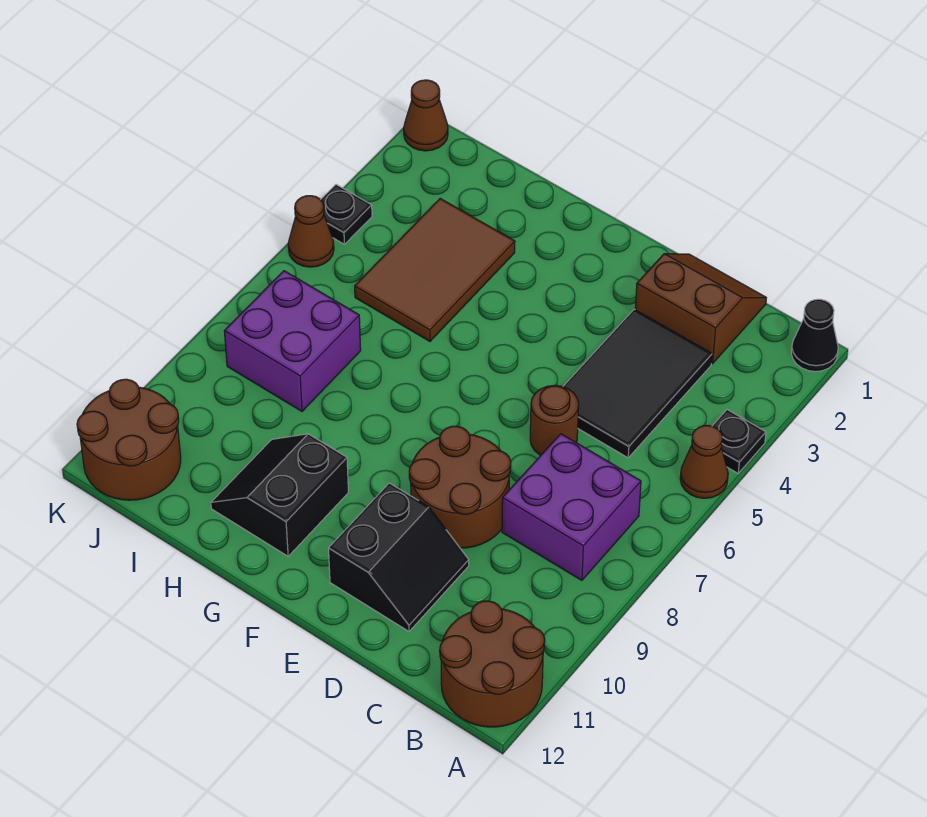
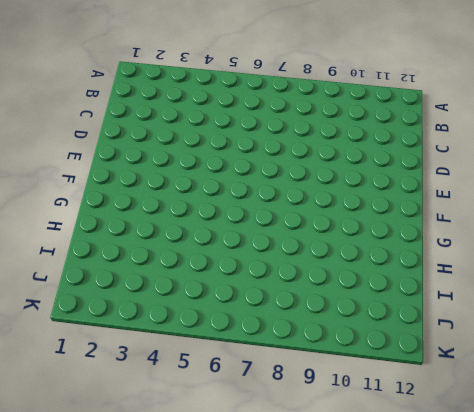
none -> black cone A1 level 1
none -> black plate A4 level 1
none -> brown cone A5 level 1

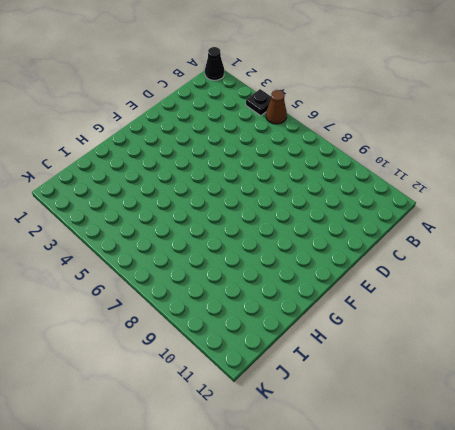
none -> brown round brick A11:B12 level 1
none -> purple brick B7:C8 level 1
none -> brown slope C1:D2 level 1 top 2

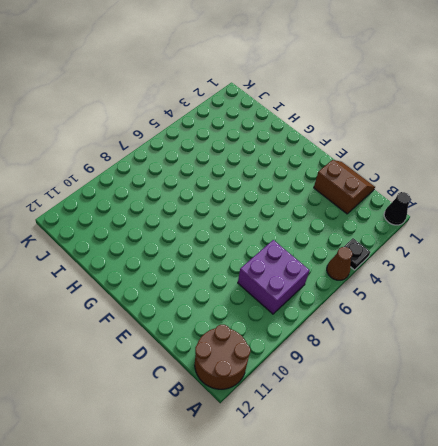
none -> black tile C3:D5 level 1
none -> brown round brick D6 level 1
none -> brown round brick D8:E9 level 1

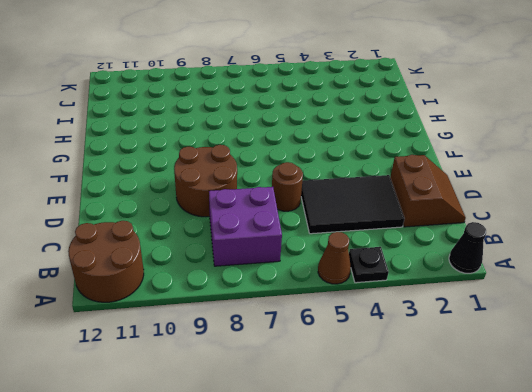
none -> black slope D10:E11 level 1 top E
none -> black slope G10:H11 level 1 top G
none -> brown tile H3:I5 level 1

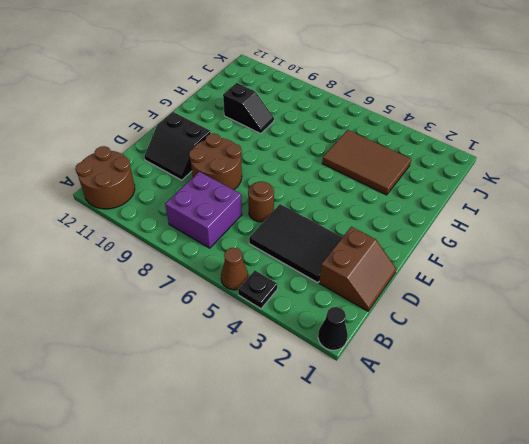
black slope H9:H10 level 1 top 10 -> black slope G10:H11 level 1 top G
none -> purple brick I7:J8 level 1
none -> brown round brick J11:K12 level 1
none -> brown cone K1 level 1

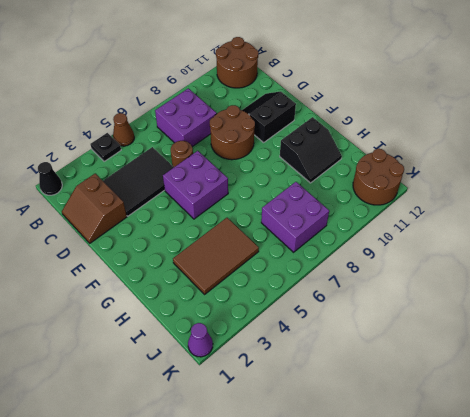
purple brick E5:F6 level 1 -> none
purple cone K1 level 1 -> brown cone K1 level 1
none -> black plate K4 level 1
none -> brown cone K5 level 1

